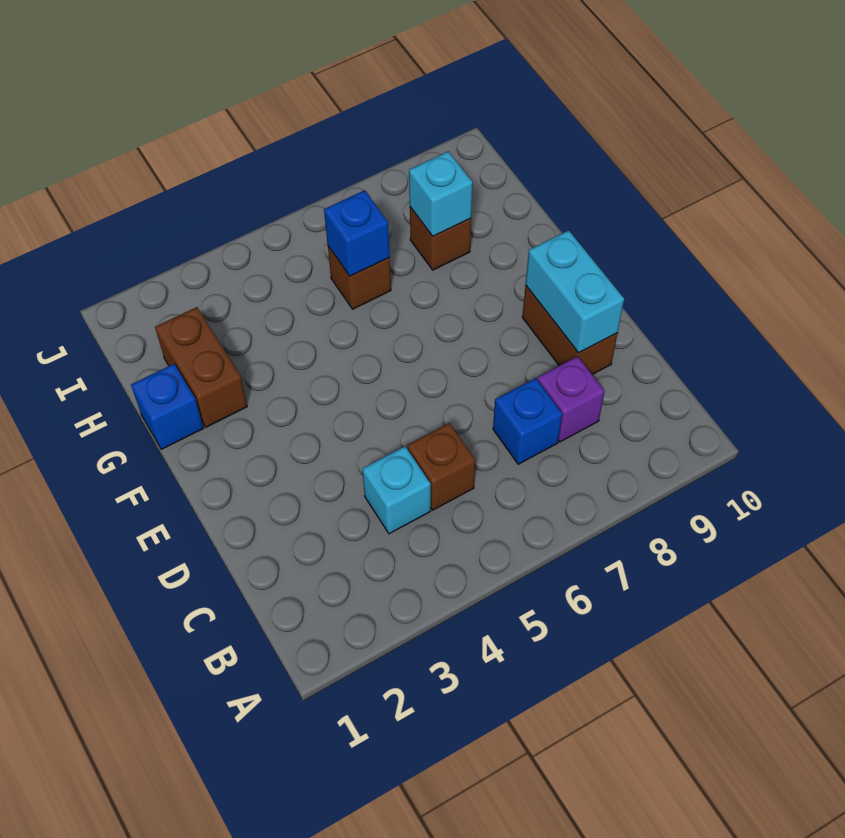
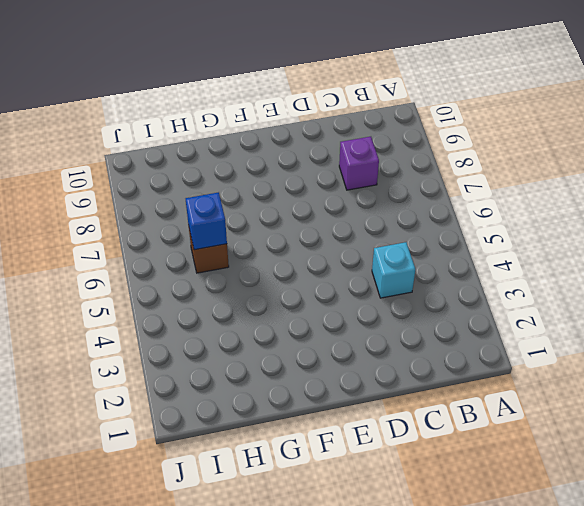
none -> brown brick C5 level 1
none -> blue brick C7 level 1
none -> brown brick D9:E9 level 1

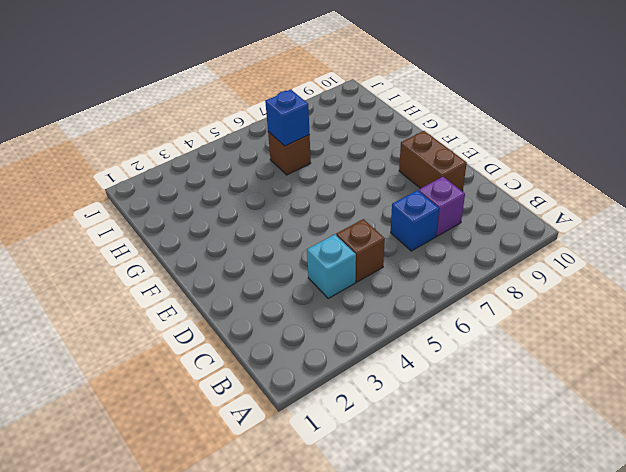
none -> blue brick G1 level 1
none -> brown brick G2:H2 level 1
none -> brown brick H8 level 1

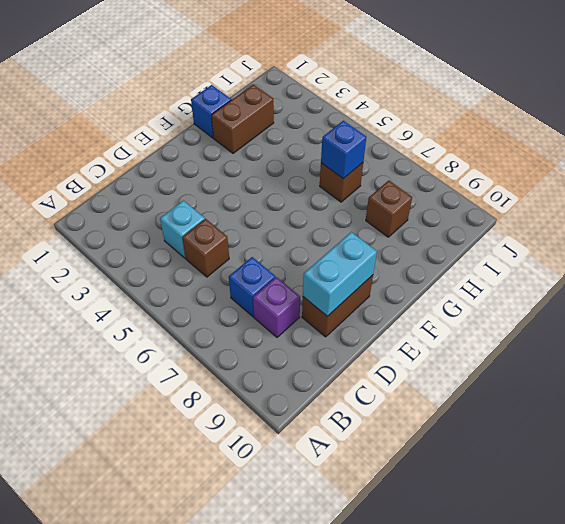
none -> cyan brick H8 level 2

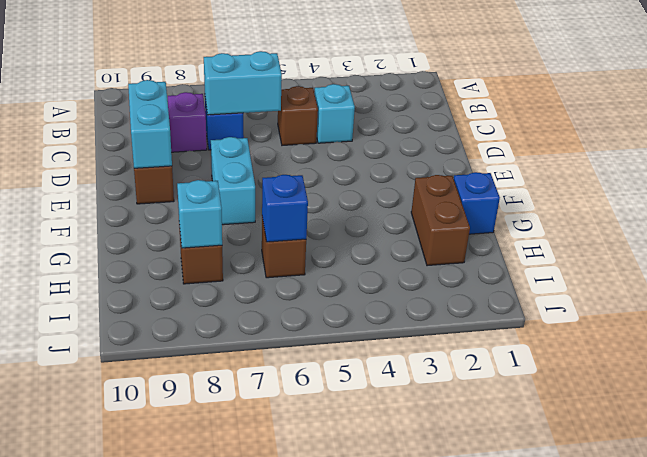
cyan brick C6:C7 level 2 -> none
cyan brick E7:F7 level 1 -> none

